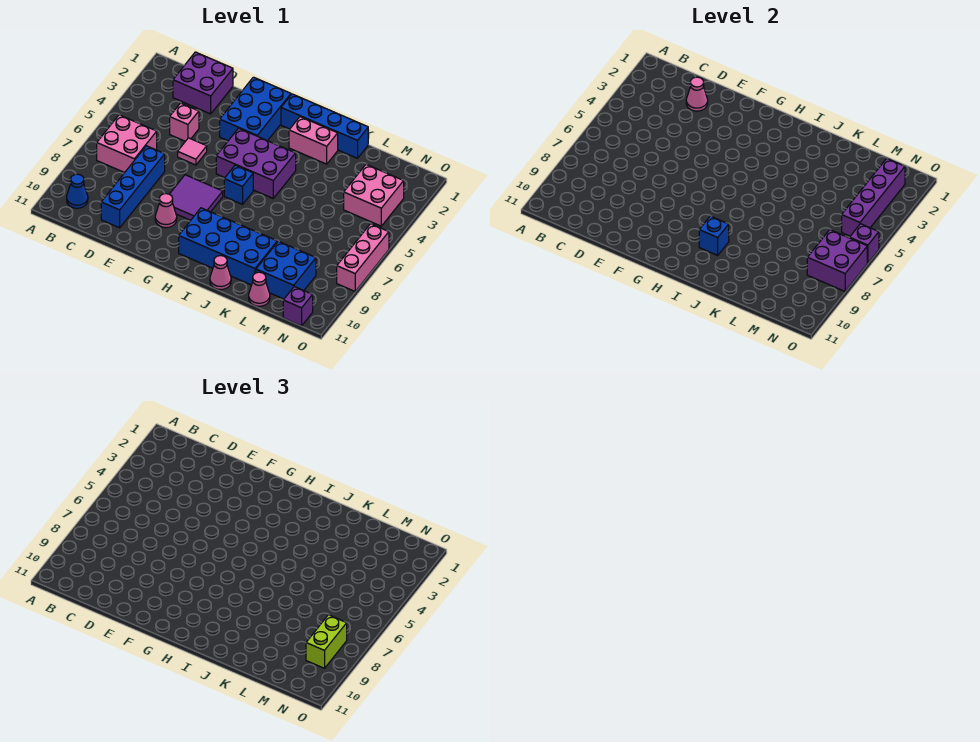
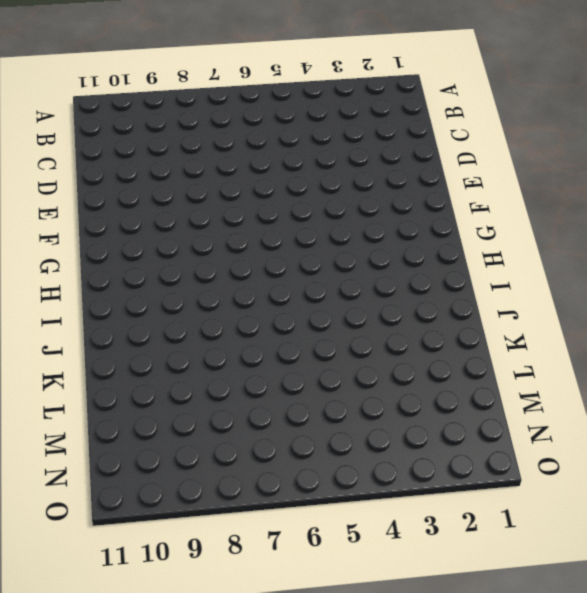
none -> pink brick B6:C7 level 1
none -> blue cone B10 level 1
none -> purple brick C1:D2 level 1

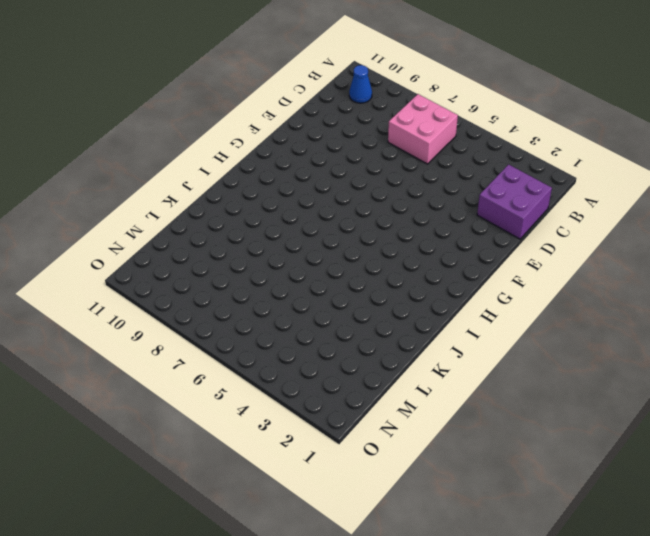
none -> pink brick D4 level 1
none -> blue brick D7:D10 level 1
none -> pink tile E5 level 1

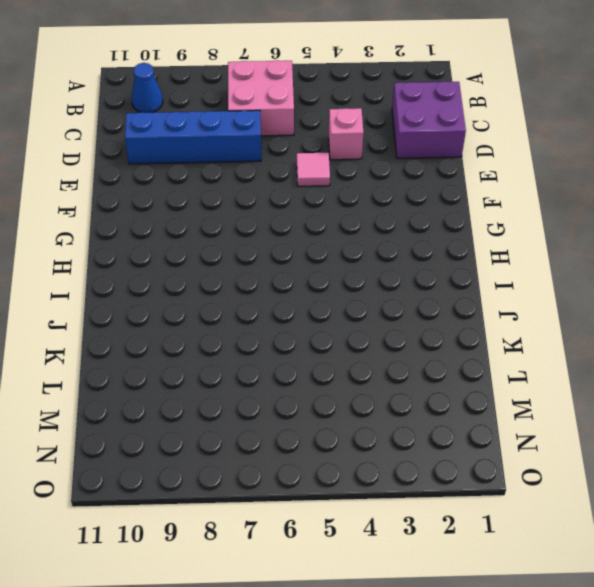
none -> blue brick F1:G3 level 1
none -> purple tile F7:G8 level 1
none -> pink cone F9 level 1

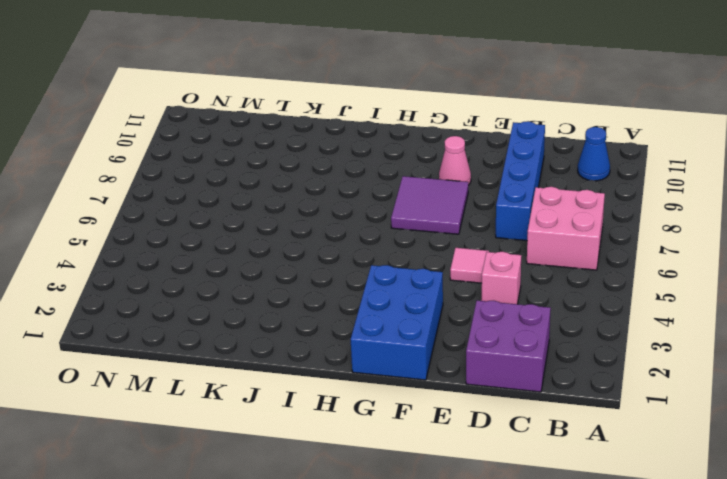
none -> purple brick G4:I5 level 1
none -> blue brick H1:K1 level 1
none -> blue brick H6 level 1

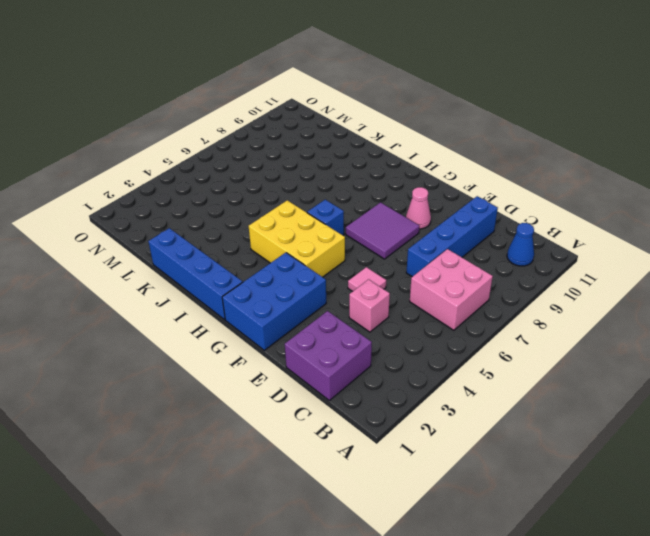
yellow brick G4:I5 level 1 -> purple brick G4:I5 level 1
none -> blue brick H9:K10 level 1
none -> pink brick I2:J2 level 1
none -> pink cone J11 level 1

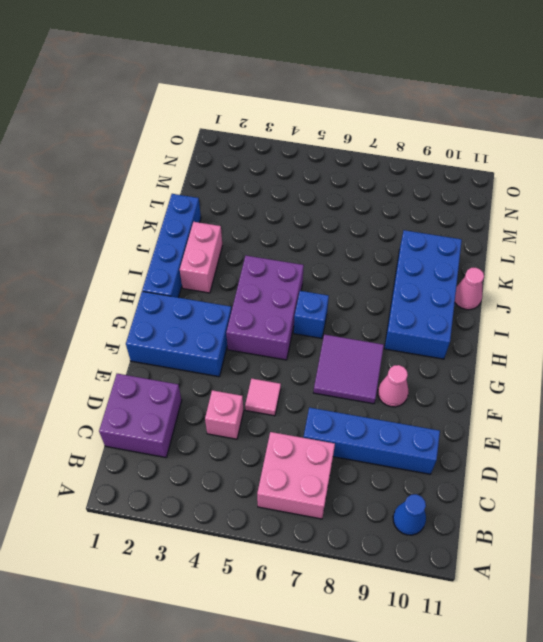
none -> blue brick L9:M10 level 1
none -> pink cone L11 level 1
none -> pink brick M3:N4 level 1

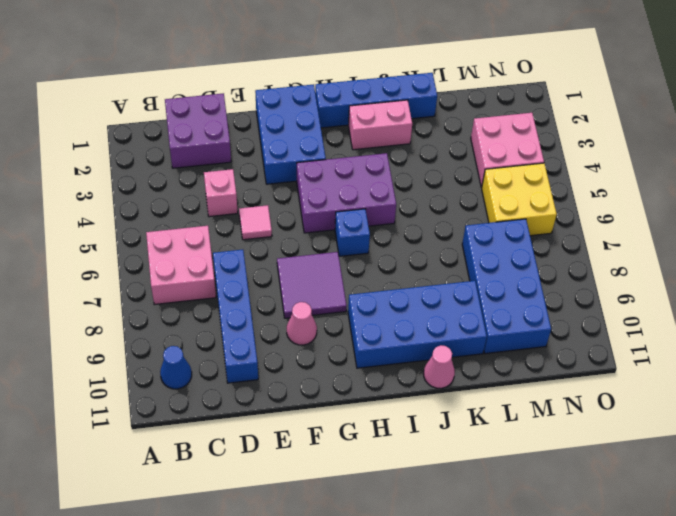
blue brick L7:M10 level 1 -> blue brick L9:M10 level 1
yellow brick M5:N6 level 1 -> none
none -> pink cone L11 level 1
none -> purple brick N11 level 1
none -> pink brick O6:O8 level 1

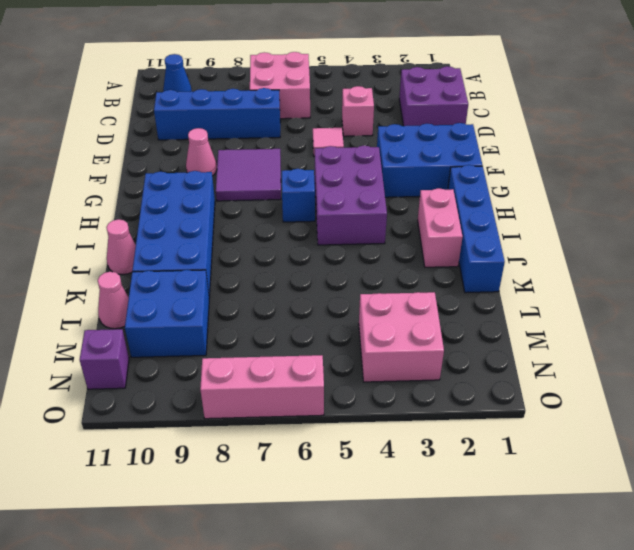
none -> pink cone D2 level 2
none -> blue brick I9 level 2
none -> purple brick N2:N5 level 2

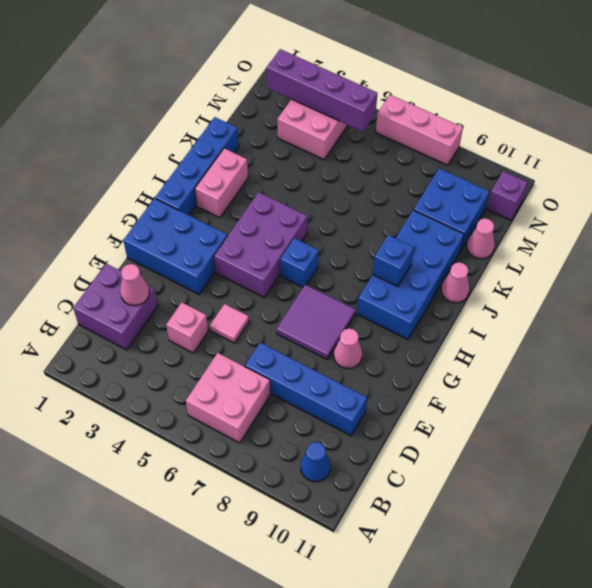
none -> purple brick N7:O8 level 2
none -> purple brick O6 level 2
none -> lime brick N8:N9 level 3

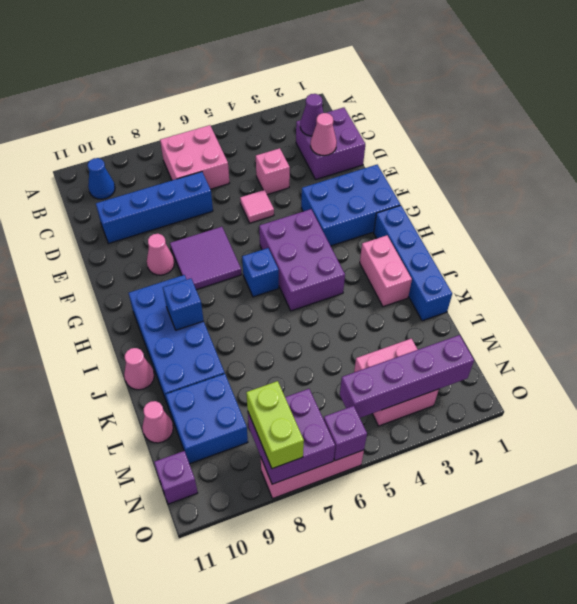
purple cone C2 level 2 -> none
lime brick N8:O8 level 3 -> lime brick N8:N9 level 3

